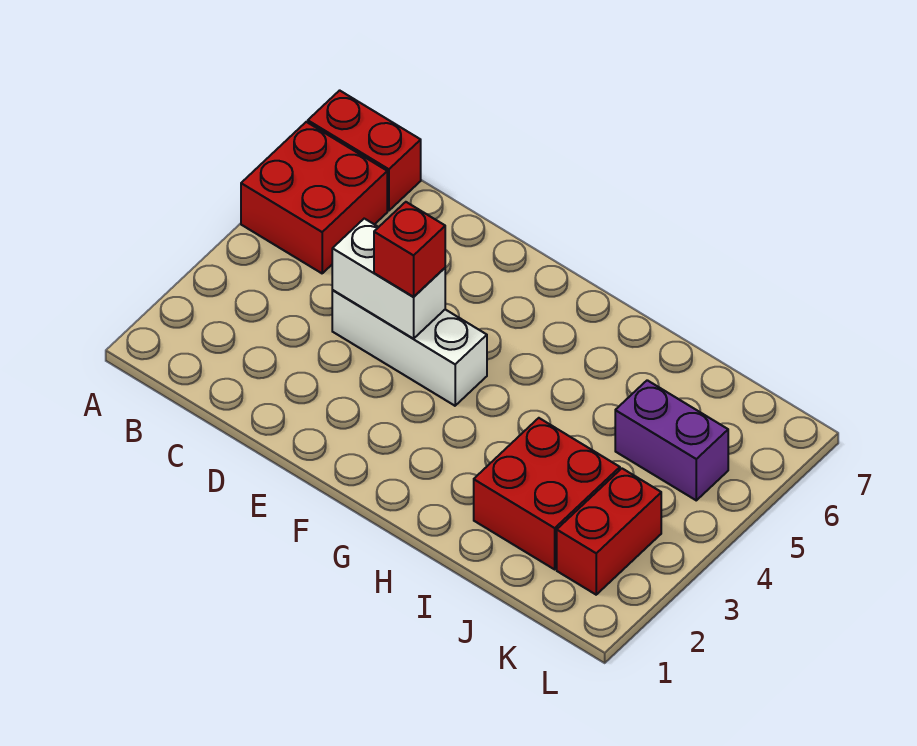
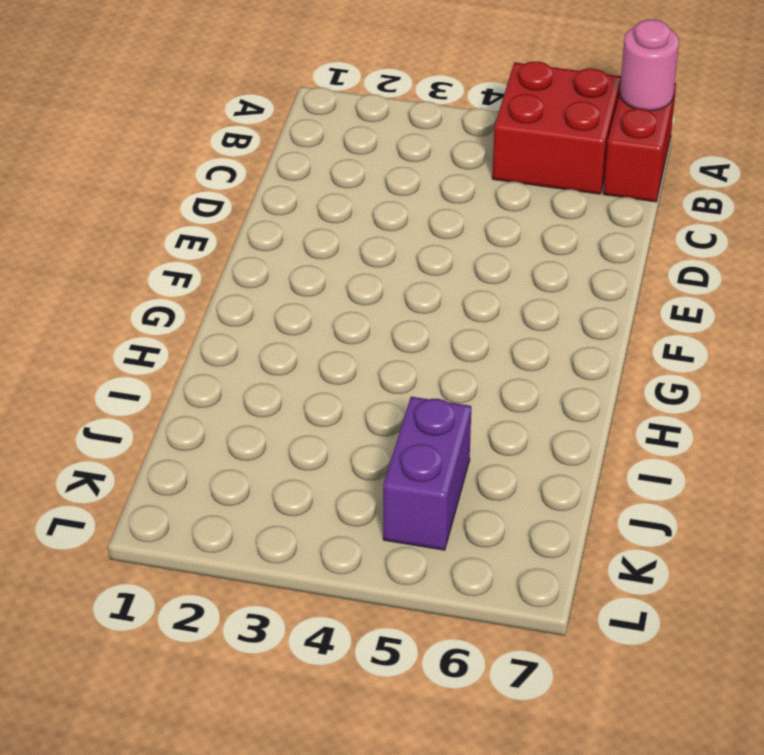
pink round brick A7 level 2 -> none
none -> white brick D4:F4 level 1
none -> red brick I2:J3 level 1

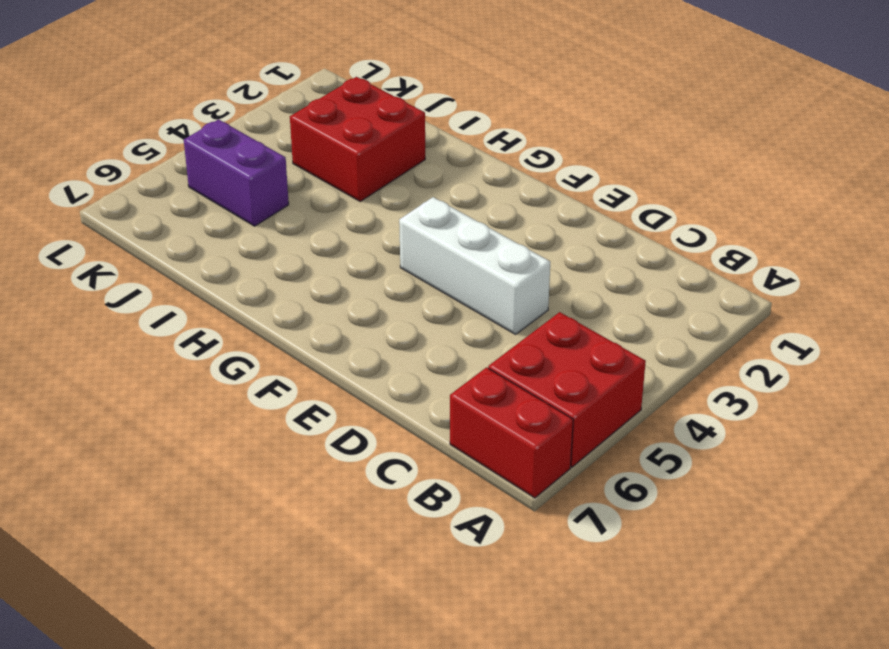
none -> red brick K2:K3 level 1
none -> white brick D4:E4 level 2

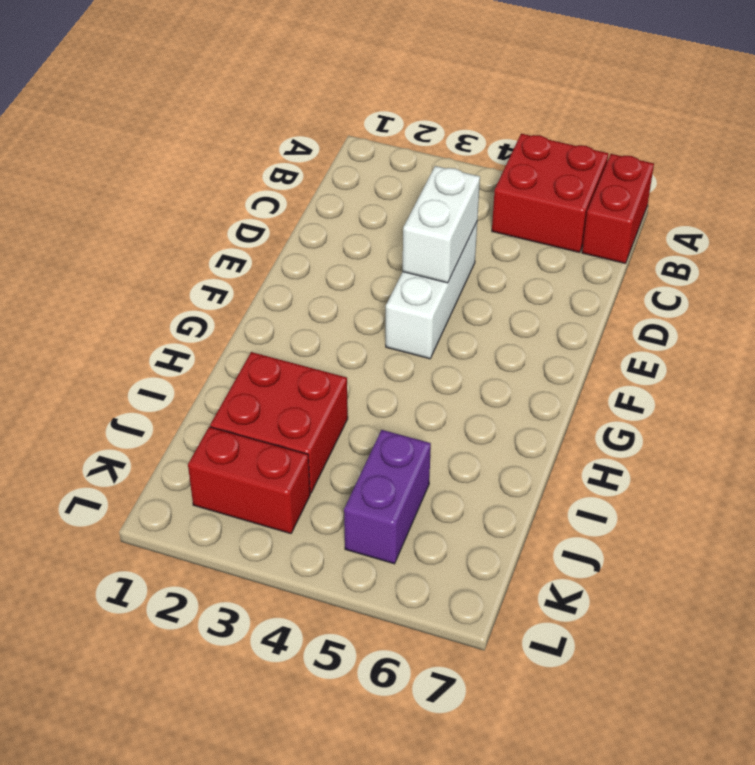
none -> red brick E4 level 3

